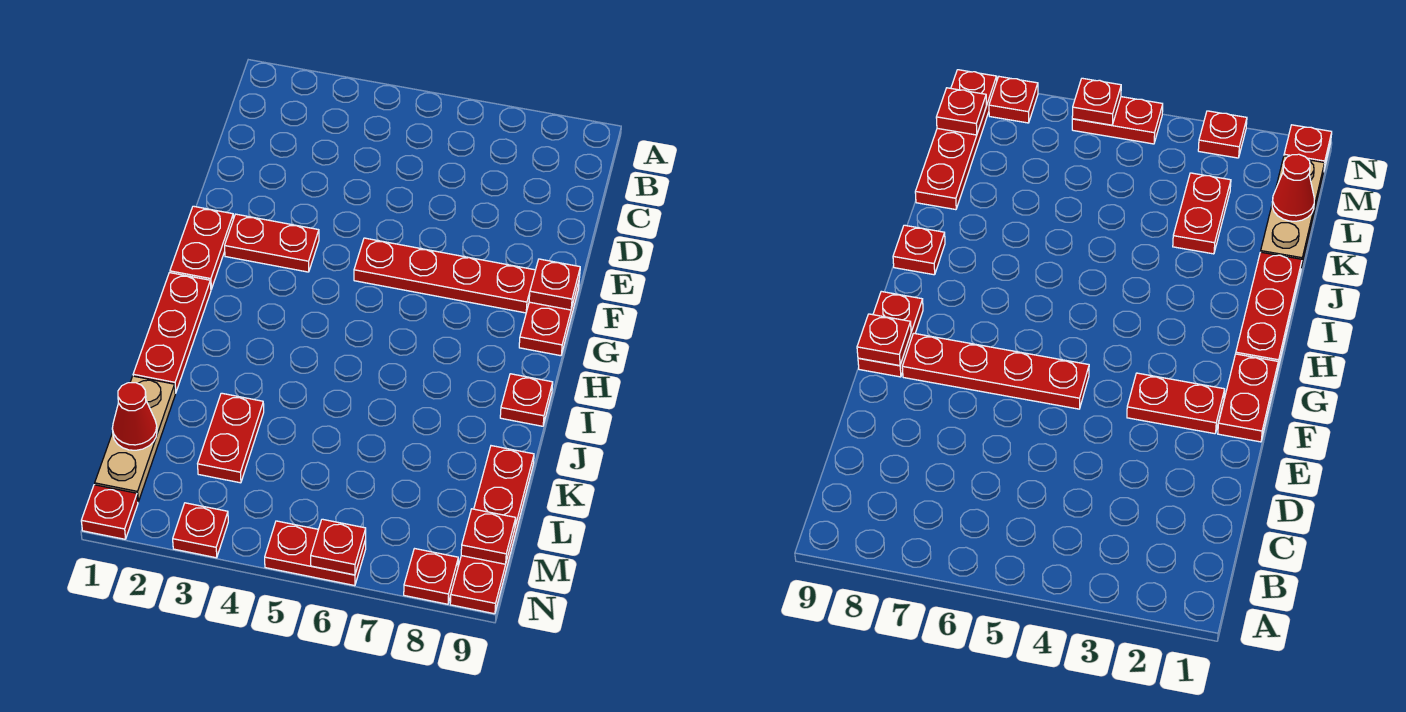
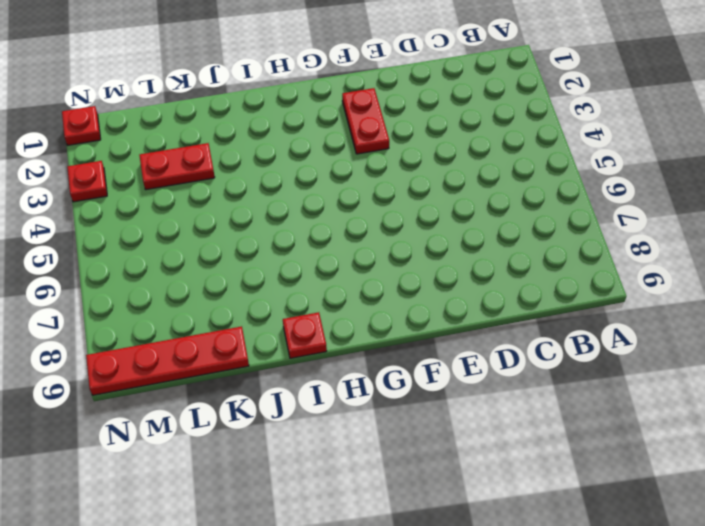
none -> red plate F1:G1 level 1
none -> red plate F5:F8 level 1
none -> red plate F9:G9 level 1

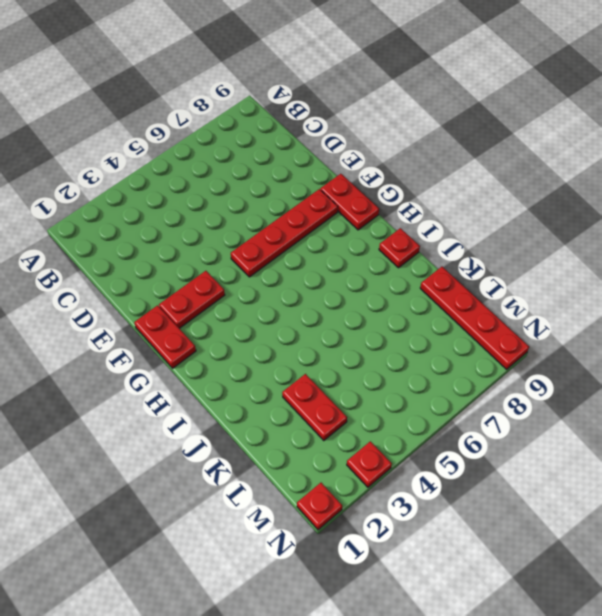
none -> red plate H1:J1 level 1
none -> tan plate K1:M1 level 1
none -> red plate N5:N6 level 1

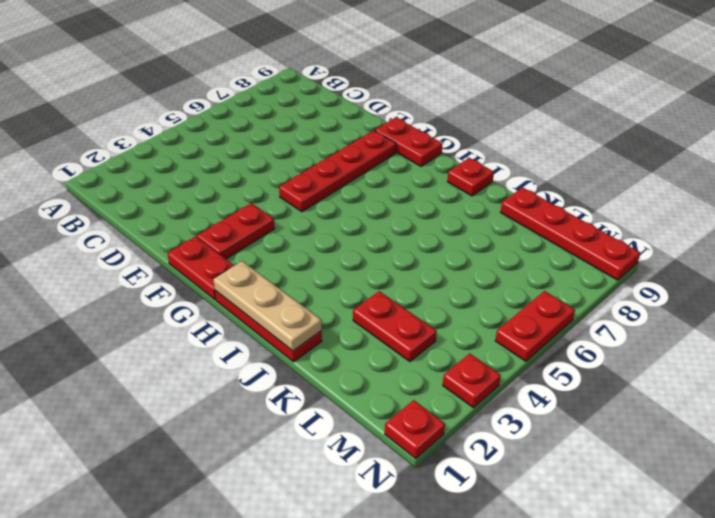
tan plate H1:J1 level 2 -> tan plate K1:M1 level 1
none -> red plate N8 level 1
none -> red plate F9 level 2
none -> red cone L1 level 2

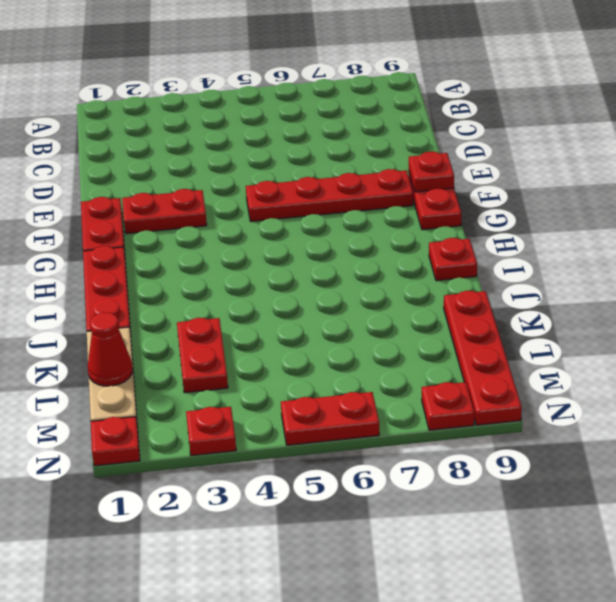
none -> red plate M9 level 2
none -> red plate N6 level 2

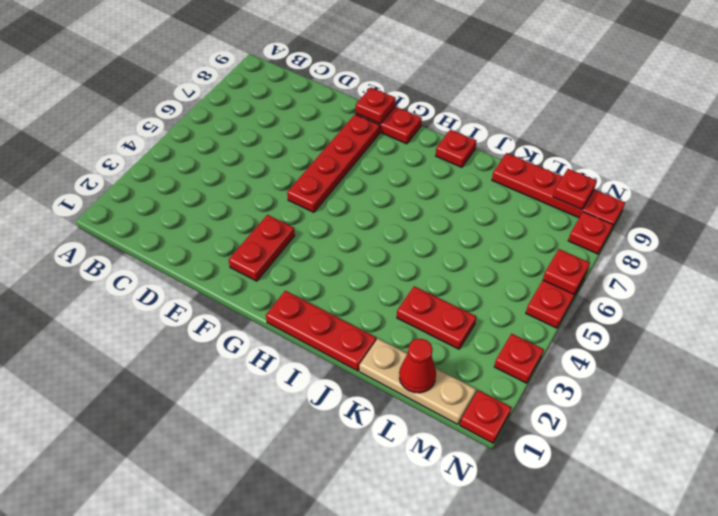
none -> red plate F1:G1 level 1

